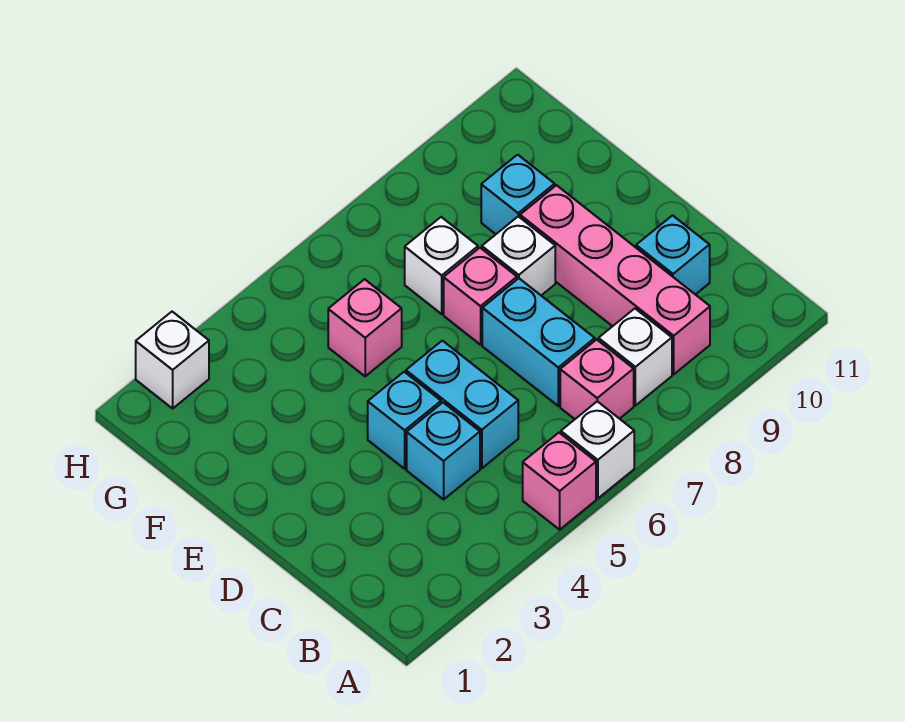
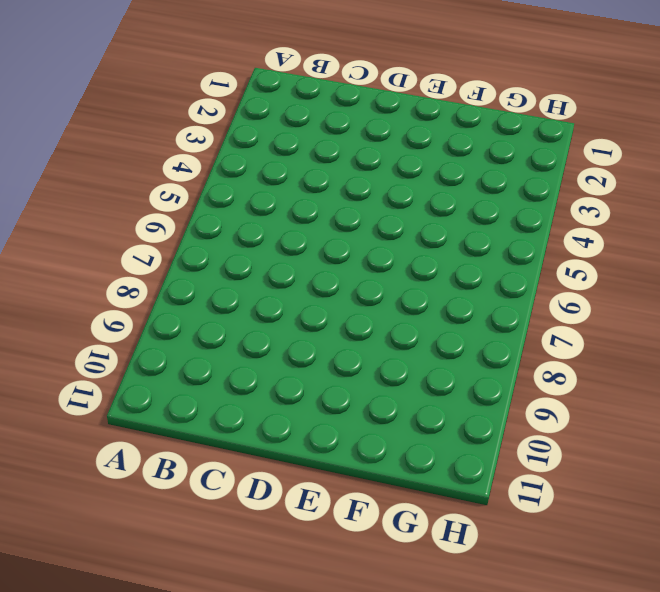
none -> pink brick A5 level 1
none -> white brick A6 level 1
none -> pink brick B7 level 1

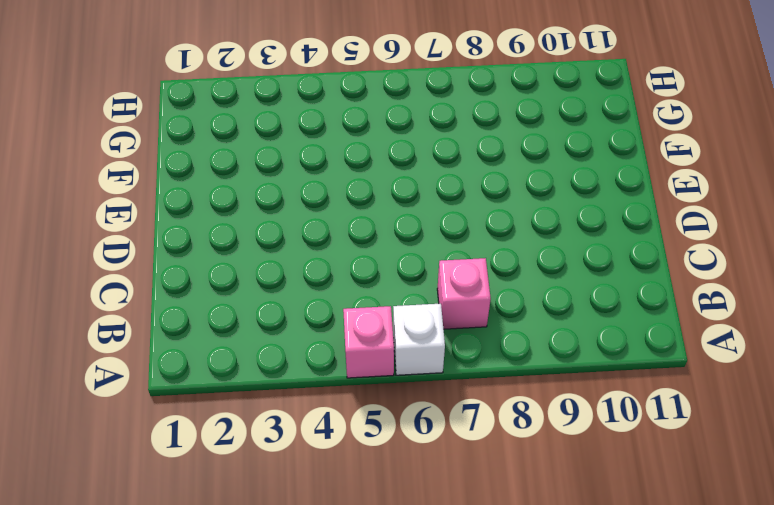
none -> white brick B8 level 1
none -> pink brick B9:E9 level 1
none -> cyan brick C4 level 1

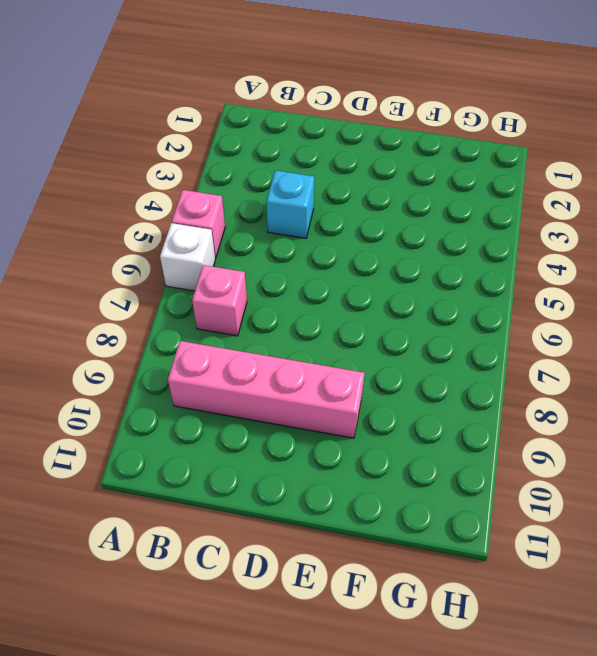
none -> white brick B8 level 1
none -> cyan brick C5:D5 level 1
none -> cyan brick C7:D7 level 1

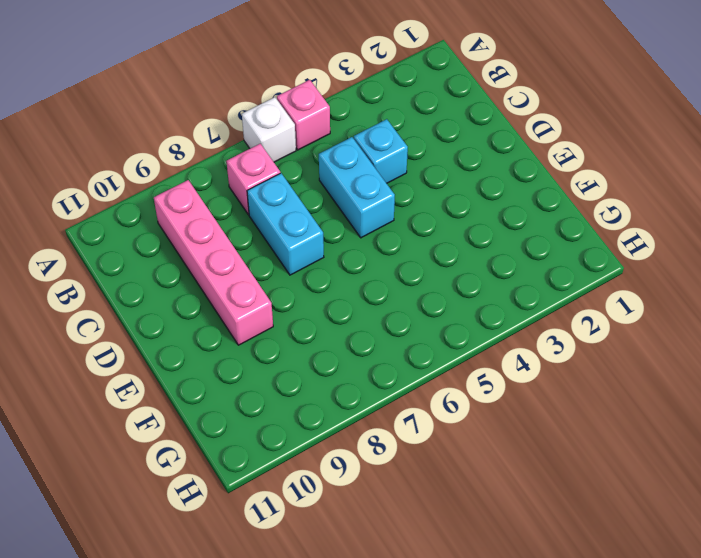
none -> white brick B8 level 1
none -> cyan brick C10 level 1
none -> cyan brick D4 level 1

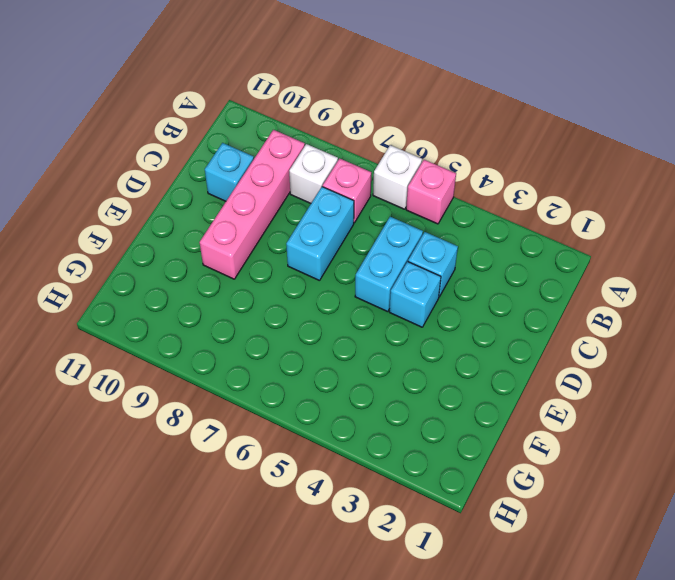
none -> pink brick E7 level 1
none -> white brick E8 level 1
none -> pink brick F5 level 1

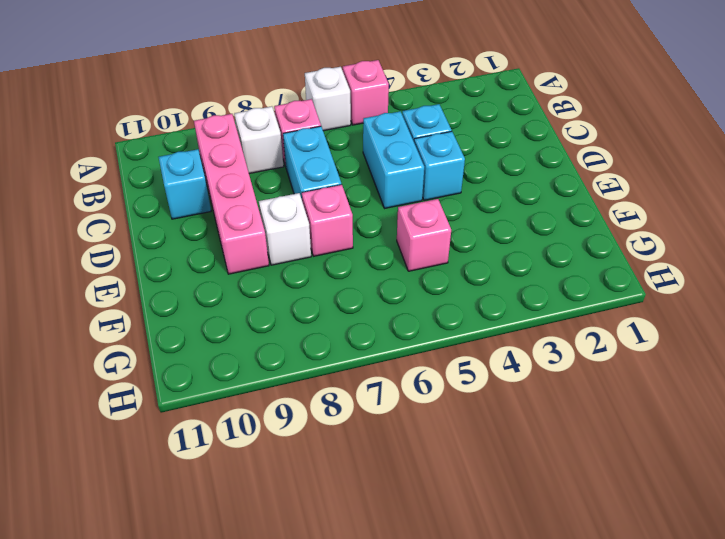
none -> white brick F7 level 1
none -> cyan brick F9 level 1
none -> white brick H2 level 1

